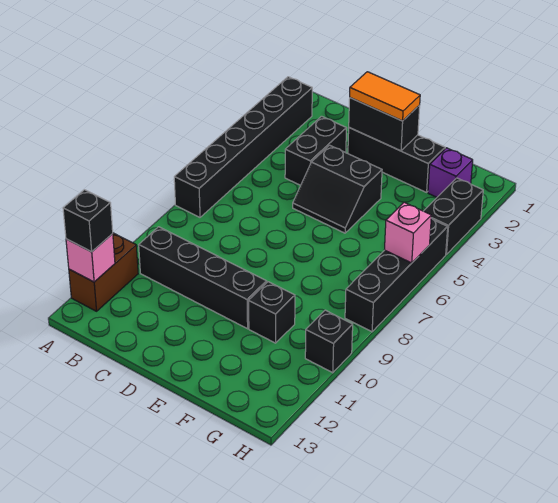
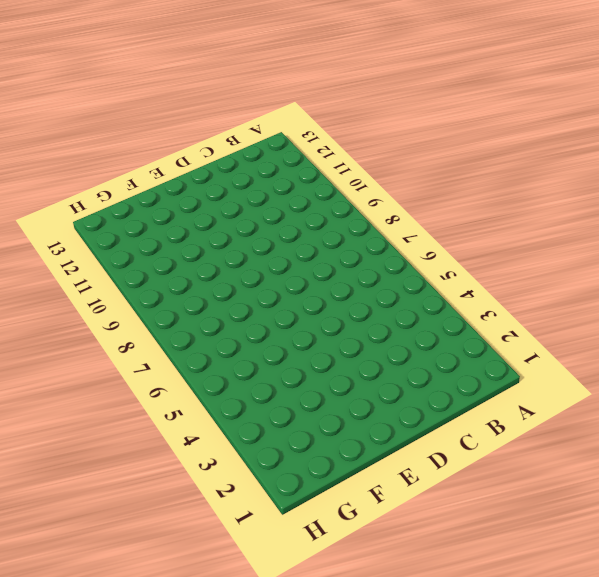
none -> black brick A2:A7 level 1
none -> brown brick A11:A12 level 1
none -> black brick B10:E10 level 1

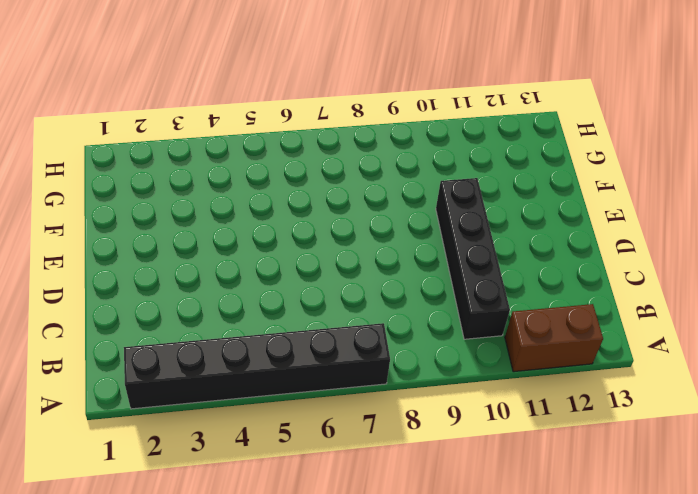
none -> black brick C3:C4 level 1
none -> black brick D2:F2 level 1
none -> black slope D4:E5 level 1 top 4

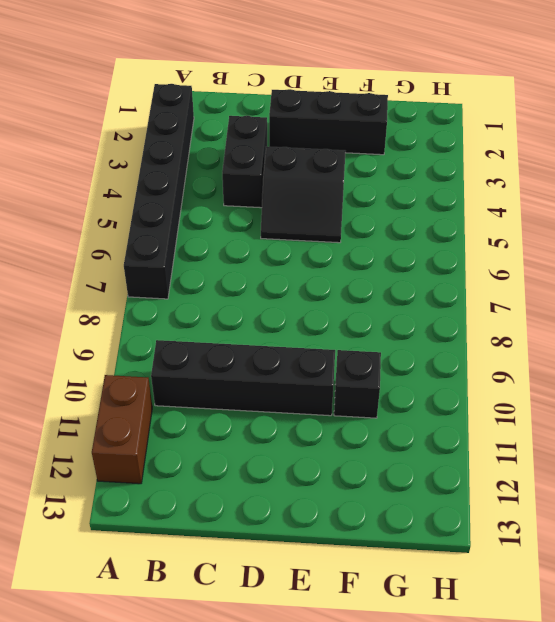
none -> purple brick G2 level 1
none -> black brick H3:H4 level 1
none -> black brick H5:H8 level 1

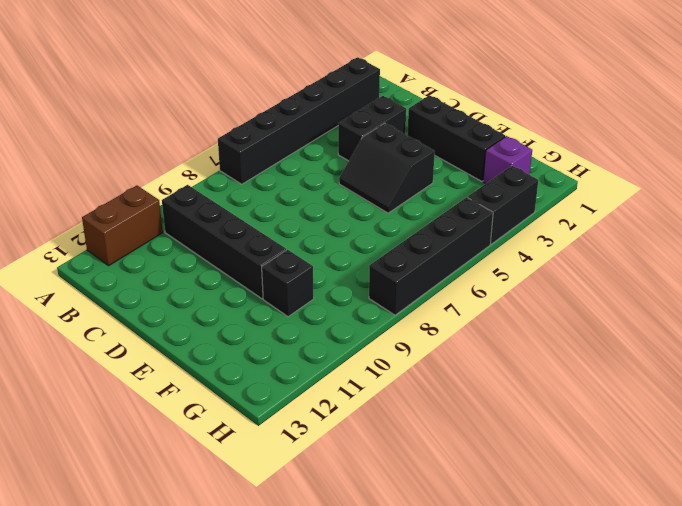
none -> black brick H10 level 1
none -> pink brick A12 level 2
none -> black brick D2:E2 level 2

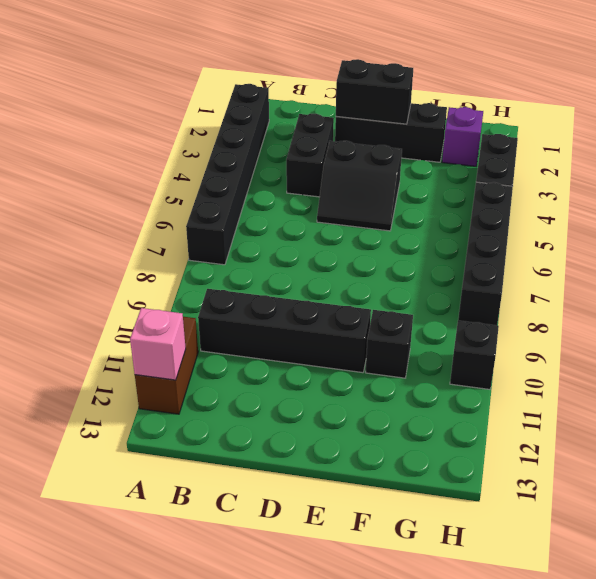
none -> pink brick H6 level 2
none -> black brick A12 level 3
none -> orange tile D2:E2 level 3

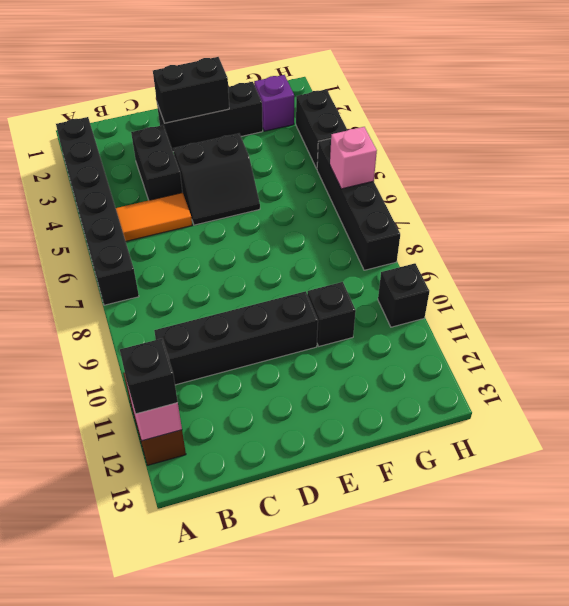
orange tile B5:C5 level 1 -> orange tile D2:E2 level 3

